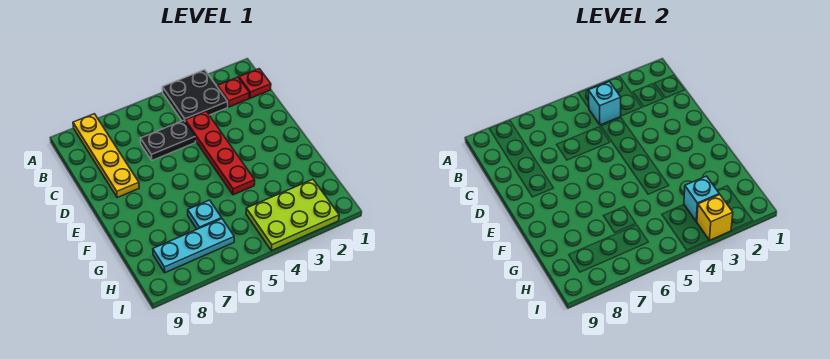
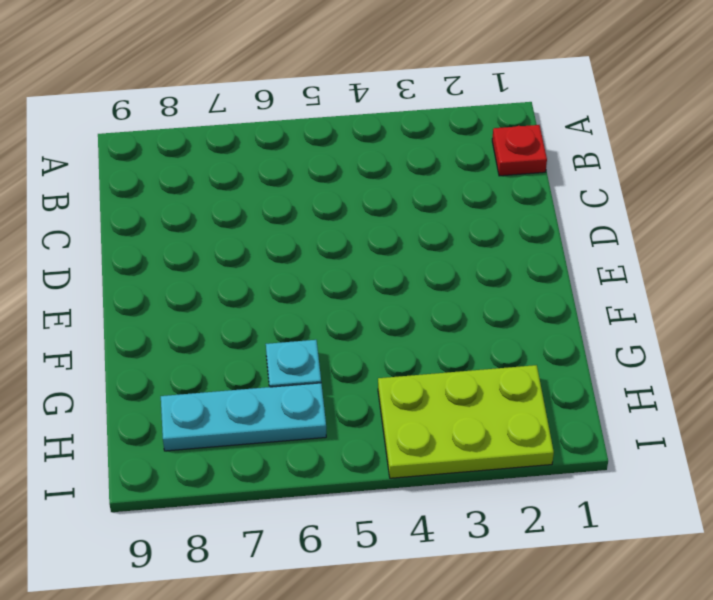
none -> black plate A3:B4 level 1
none -> yellow plate A8:D8 level 1
none -> red plate B2 level 1

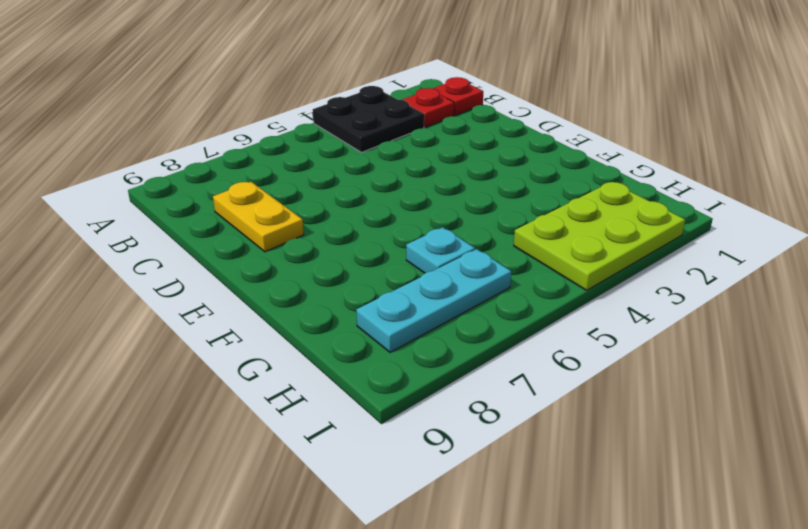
yellow plate C8:D8 level 1 -> yellow plate A8:D8 level 1
none -> red plate C4:F4 level 1
none -> black plate C5:C6 level 1
none -> cyan brick B4 level 2

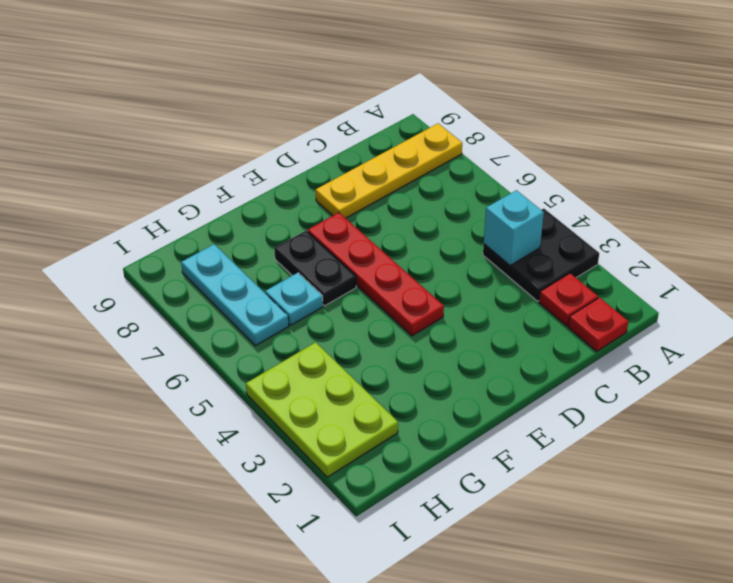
red plate E4:E7 level 1 -> red plate C4:F4 level 1
black plate F6:F7 level 1 -> black plate C5:C6 level 1
none -> cyan brick H3 level 2
none -> yellow brick I3 level 2

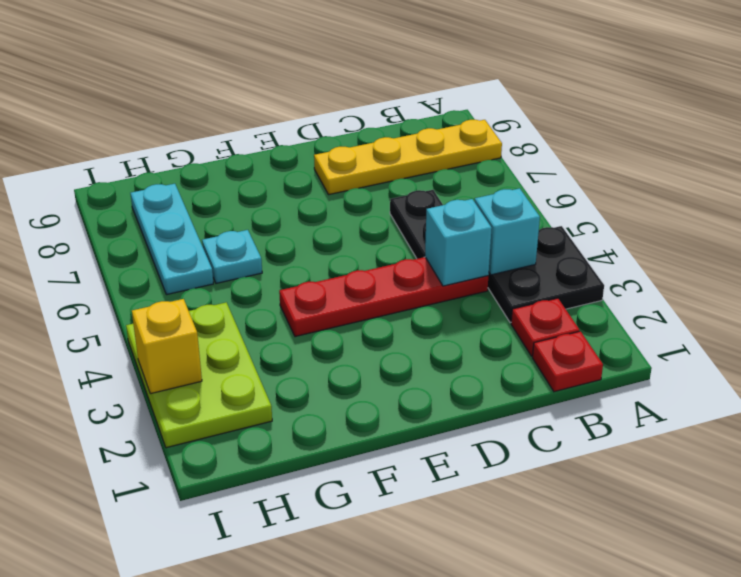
cyan brick C4 level 2 -> cyan brick H3 level 2

